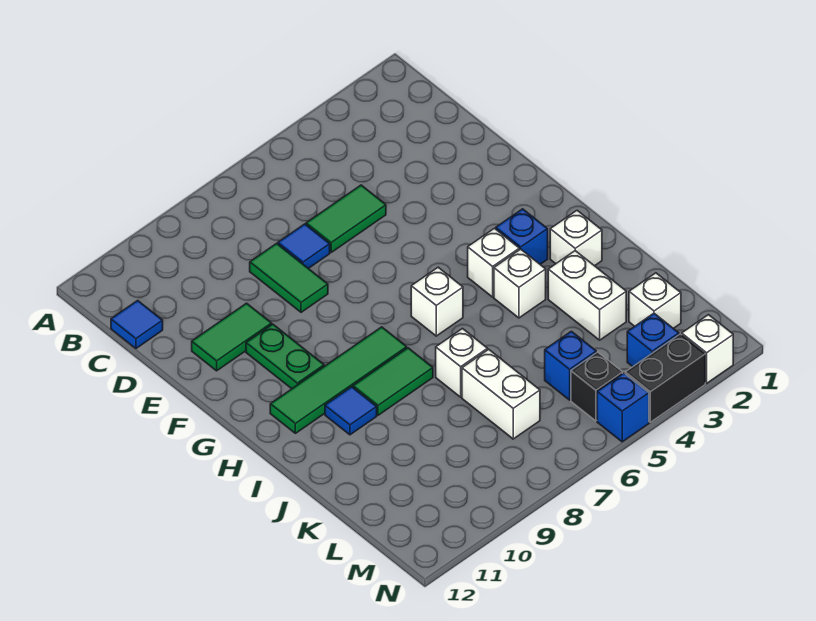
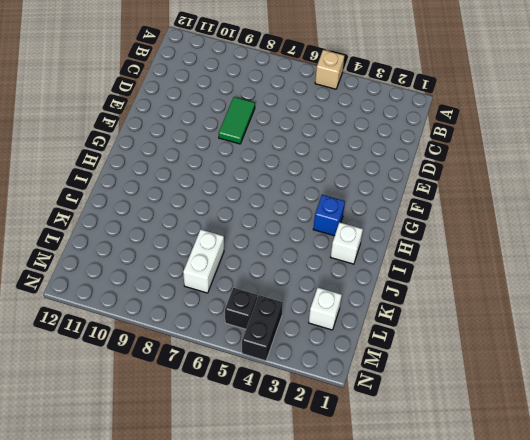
tan brick A5 level 1 -> none
black brick M4:N4 level 1 -> black brick N3:N4 level 1
none -> blue tile C12 level 1
none -> green tile D5:D6 level 1
none -> blue tile D7 level 1

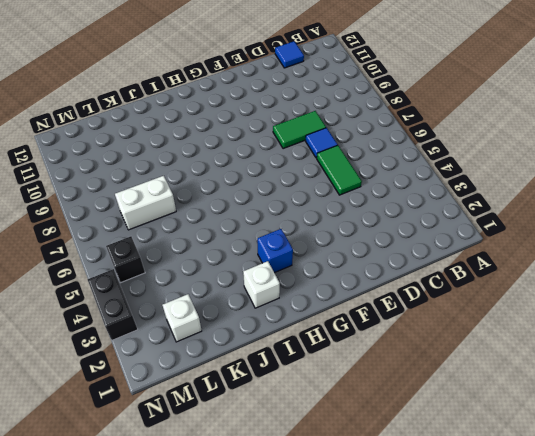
none -> green tile E10:E11 level 1
none -> green plate F10:G10 level 1
none -> white brick H4 level 1

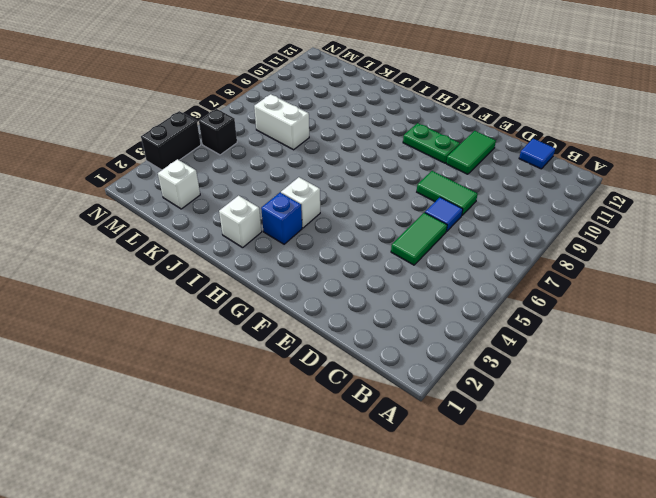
none -> white brick H6 level 1
none -> green tile H8:H11 level 1
none -> white brick I4 level 1

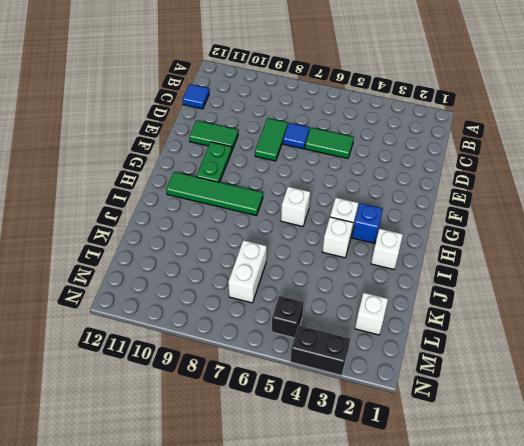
none -> green tile I8:I9 level 1
none -> blue tile I10 level 1
none -> white brick J3:K3 level 1

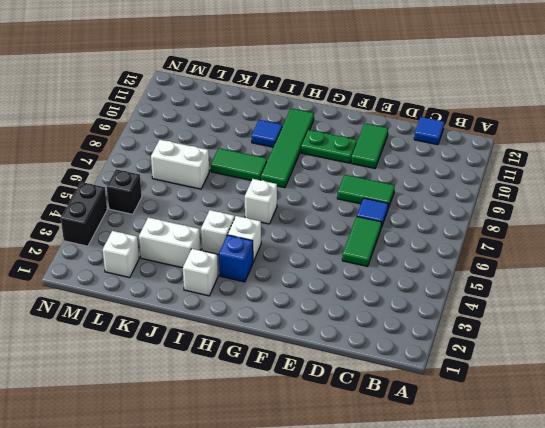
green tile I8:J8 level 1 -> green tile I8:I9 level 1
none -> white brick J7 level 1
none -> blue brick L5 level 1
none -> blue brick M3 level 1

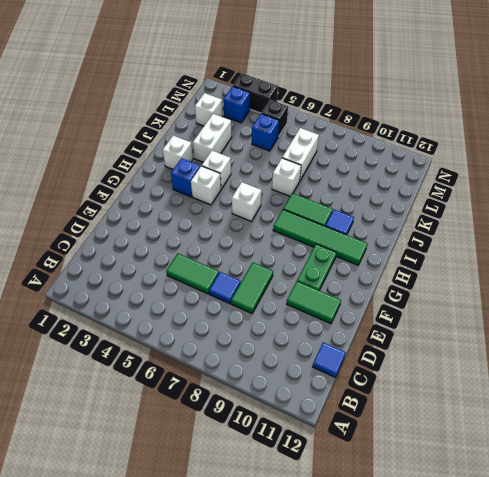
none -> white brick N2 level 1
none -> blue brick N5 level 1

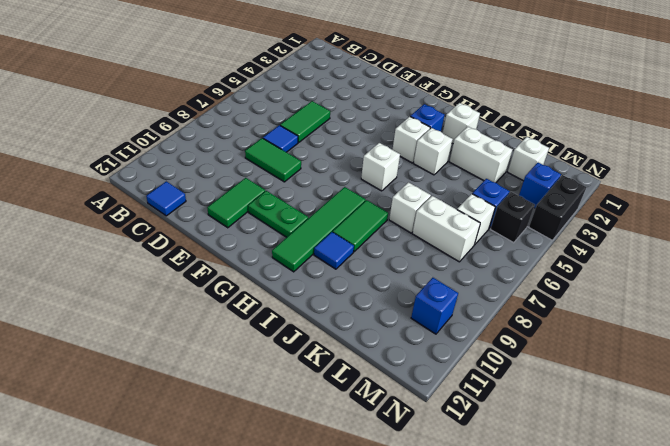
white brick L6 level 1 -> white brick N2 level 1
blue brick M10 level 1 -> blue brick N5 level 1

